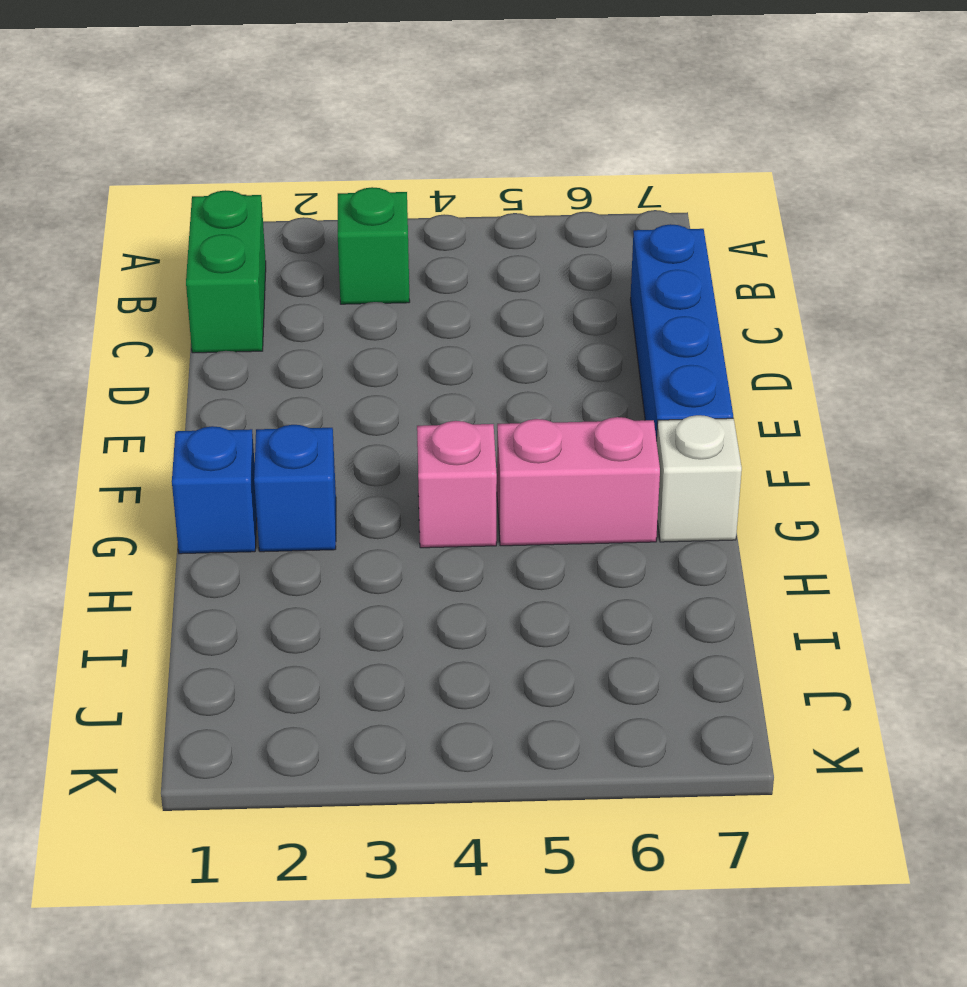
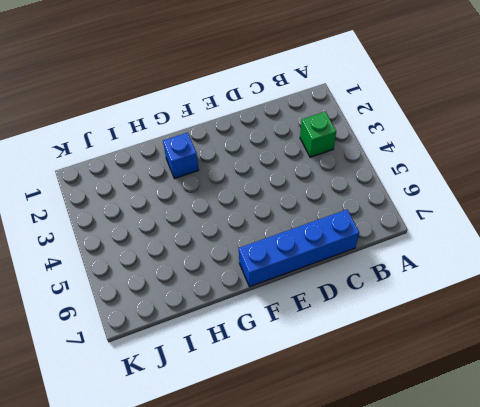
none -> green brick B1:C1 level 1
none -> blue brick G1 level 1

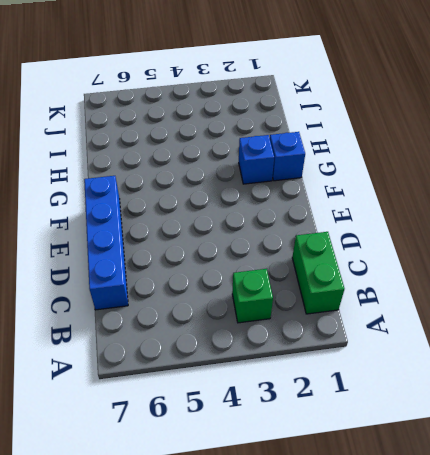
none -> pink brick G4 level 1
none -> pink brick G5:G6 level 1

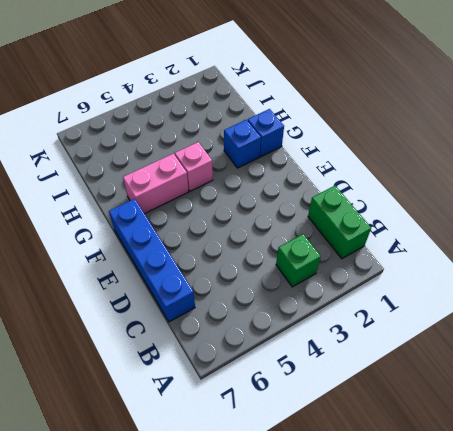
none -> white brick G7 level 1

